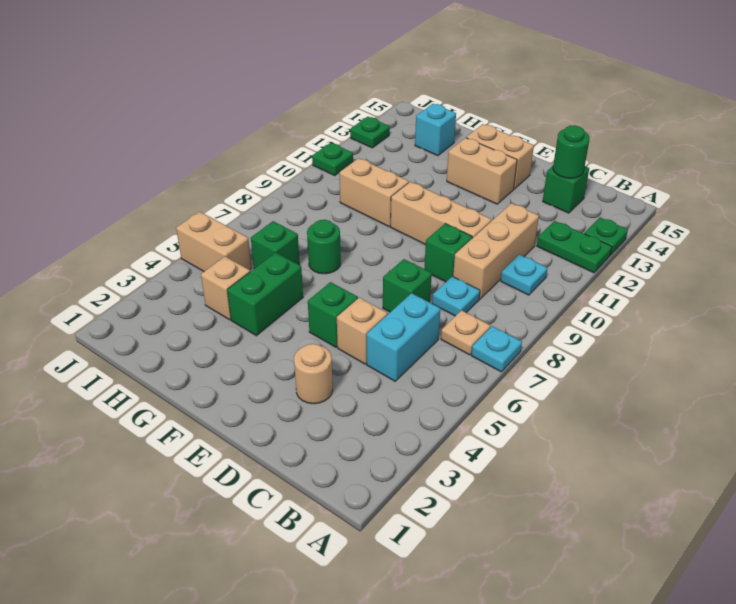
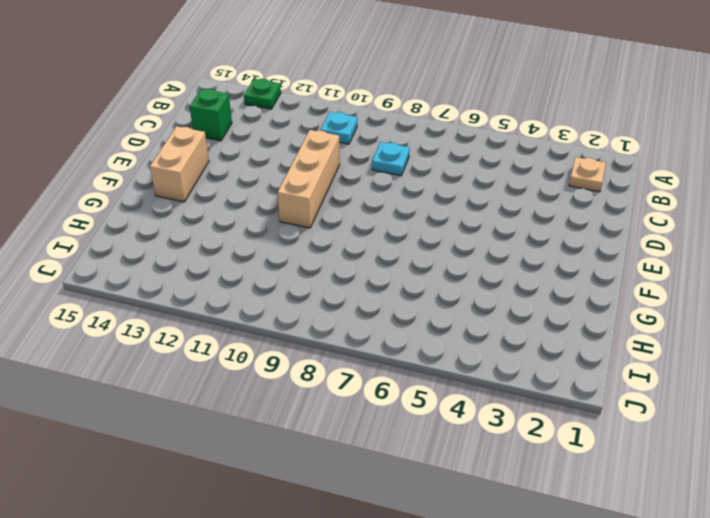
tan plate B2 level 1 -> tan plate B7 level 1
none -> cyan plate A7 level 1
none -> green plate A12:B12 level 1
none -> cyan brick C5:C6 level 1

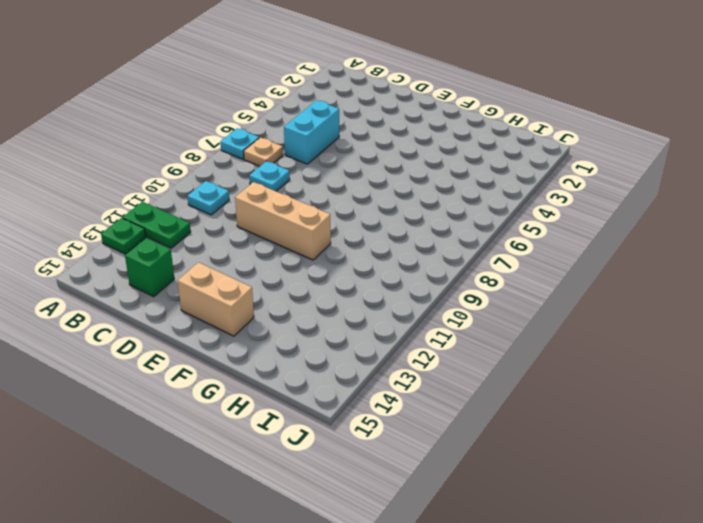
none -> tan brick C9:C11 level 1
none -> tan round brick D3 level 1
none -> tan brick D5 level 1

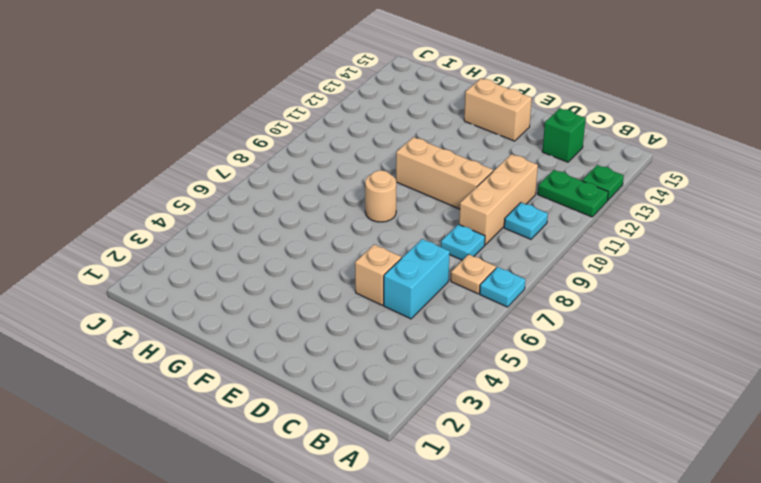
tan round brick F8 level 1 -> tan round brick D3 level 1
none -> green brick D7 level 1
none -> green brick D9 level 1
none -> green brick E5 level 1

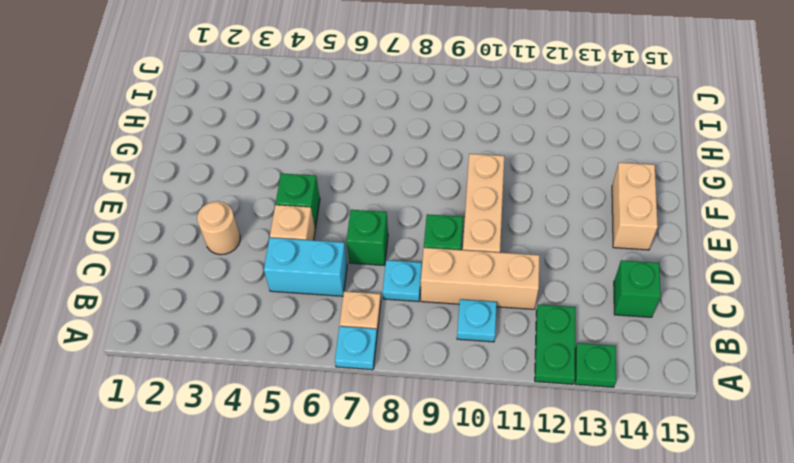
none -> tan brick E13:F13 level 1
none -> green brick G4:G5 level 1
none -> green round brick G7 level 1

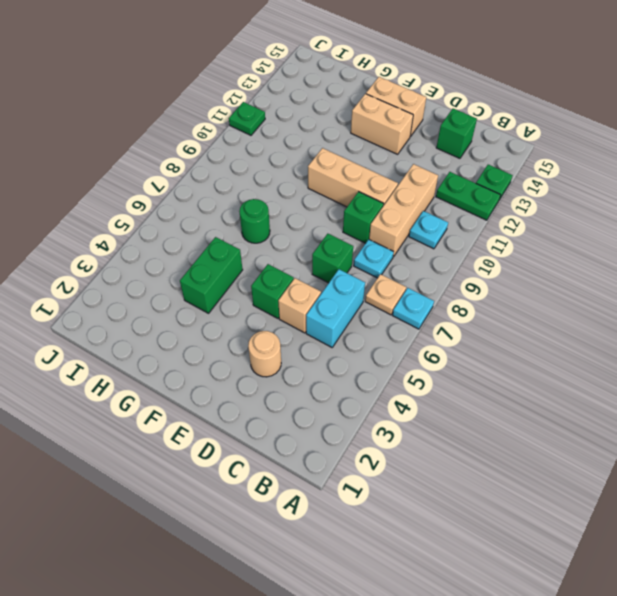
none -> tan brick G10:H10 level 1
none -> tan brick H4 level 1
none -> green brick H6 level 1

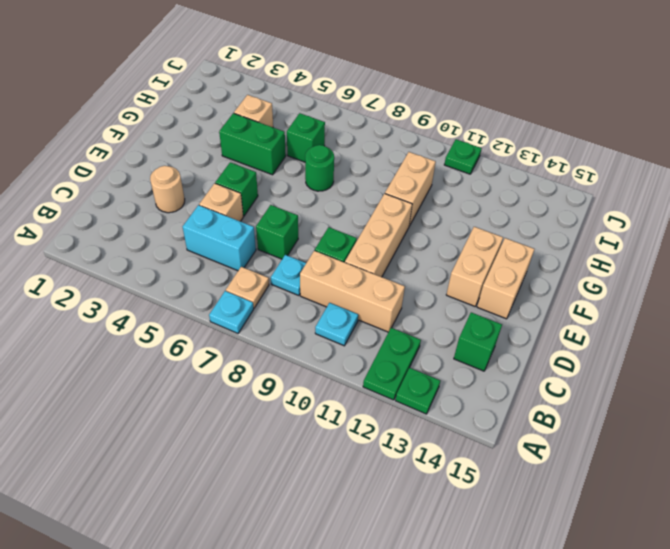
none -> cyan brick H14 level 1
none -> tan brick I5:J5 level 1
none -> green plate J13 level 1

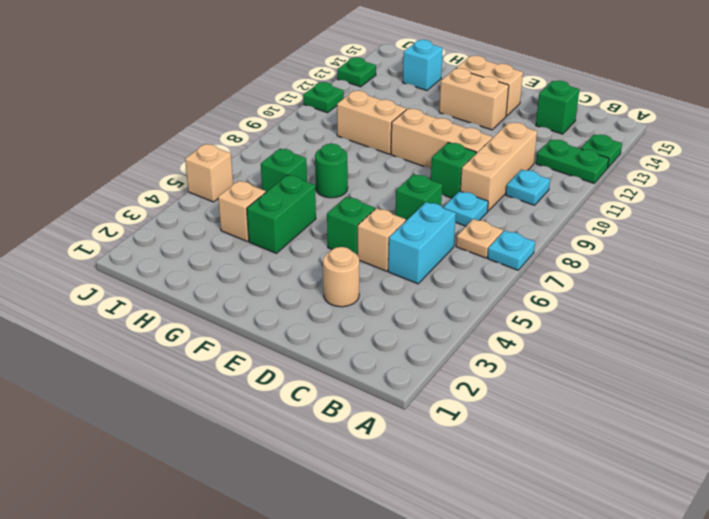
tan brick J5 level 1 -> tan brick I5:J5 level 1
none -> green round brick C14 level 2

